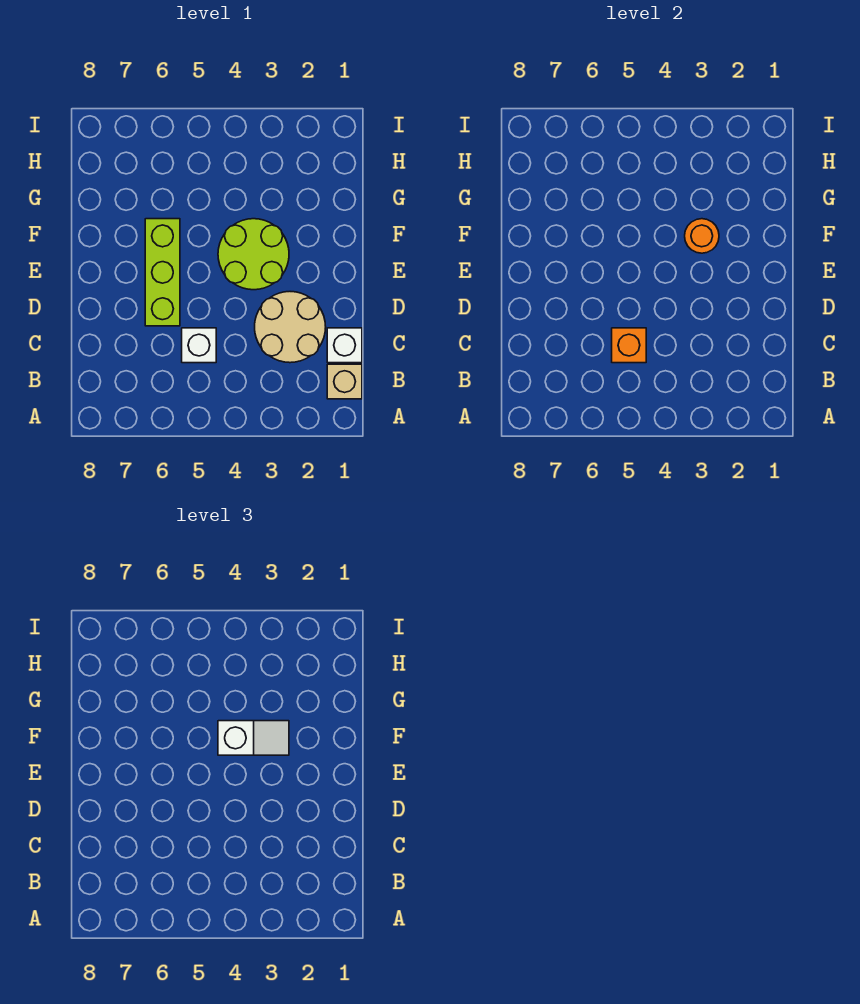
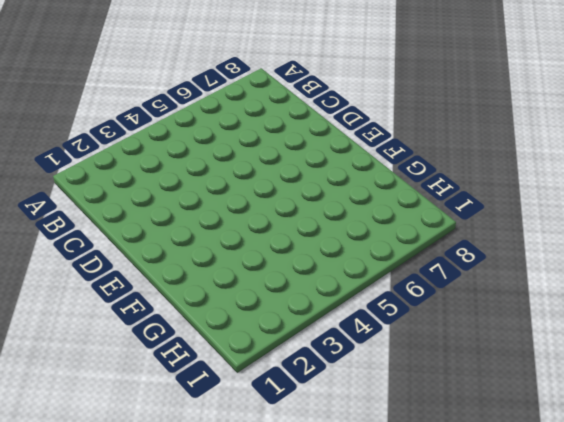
none -> tan brick B1 level 1
none -> white brick C1 level 1

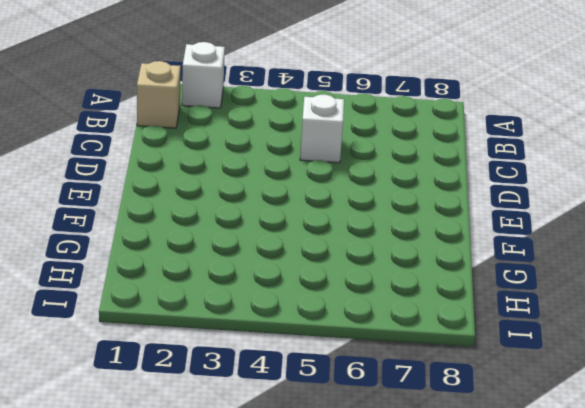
white brick A2 level 1 -> white brick C1 level 1
none -> tan round brick C2:D3 level 1
none -> lime brick D6:F6 level 1

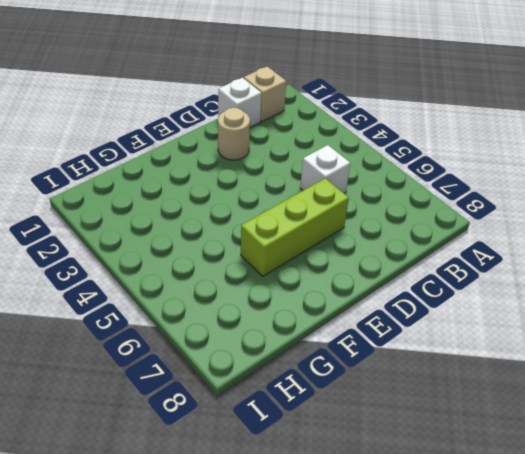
tan round brick D2 level 1 -> tan round brick C2:D3 level 1
none -> lime round brick E3:F4 level 1
none -> orange brick C5 level 2

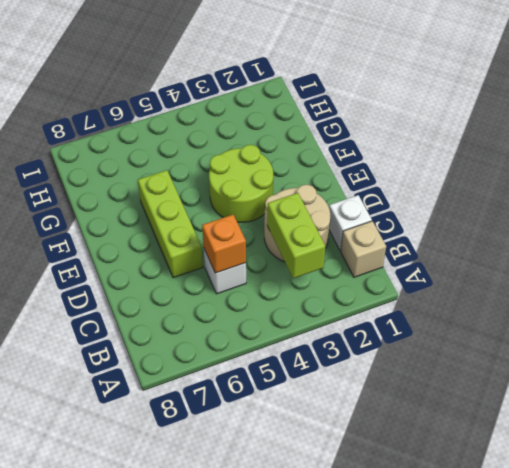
lime brick B3:C3 level 2 -> none
none -> orange round brick F3 level 2
none -> white slope F3:F4 level 3 top 4

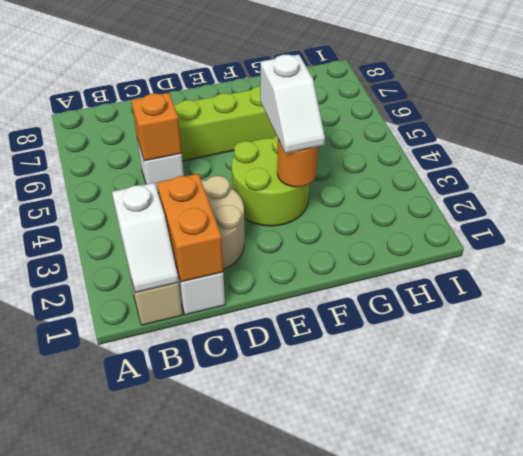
white slope B1:B2 level 2 top 2 -> none
orange brick C1:C2 level 2 -> none

